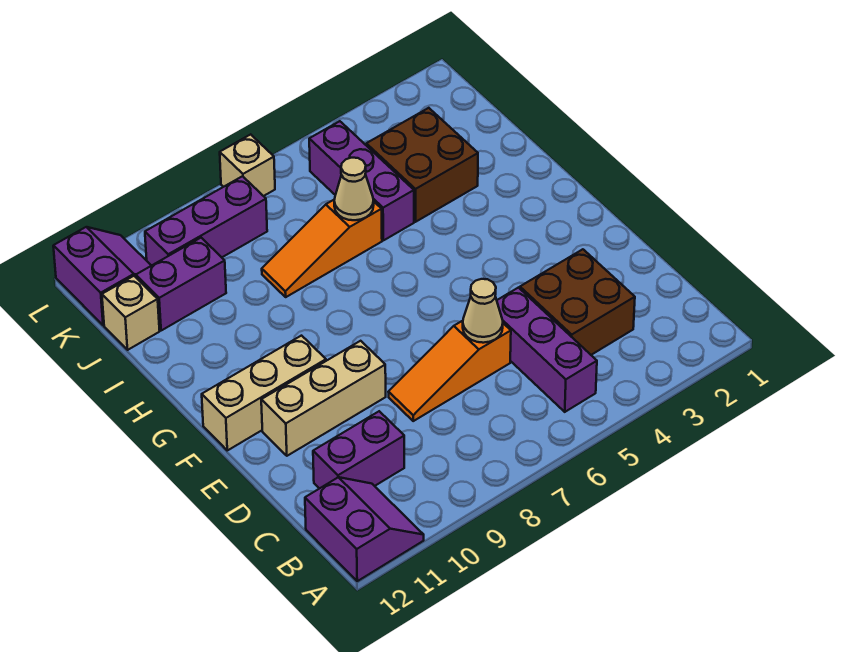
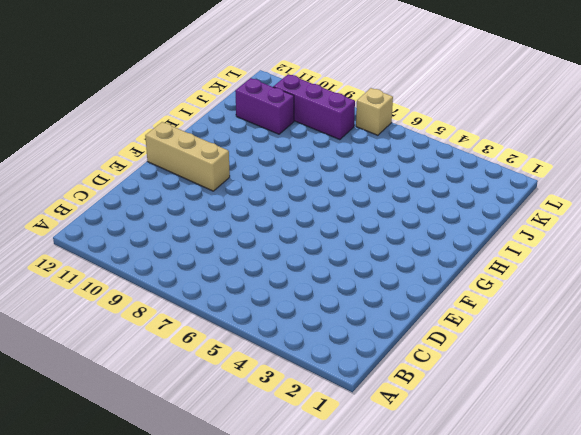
none -> purple slope A11:B12 level 1 top 12
none -> purple brick B5:D5 level 1
none -> brown brick C3:D4 level 1

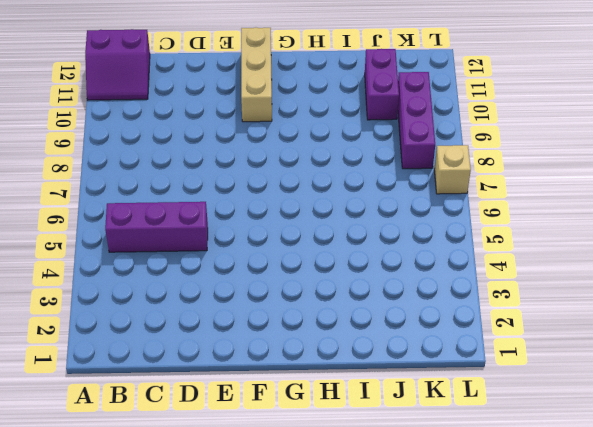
none -> brown brick C3:D4 level 1
none -> purple brick C10:C11 level 1
none -> orange slope D6:D8 level 1 top 6

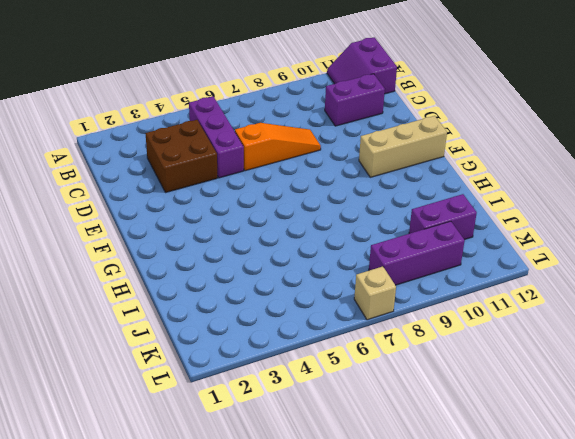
none -> tan brick E9:E11 level 1
none -> brown brick I3:J4 level 1
none -> purple brick I5:K5 level 1

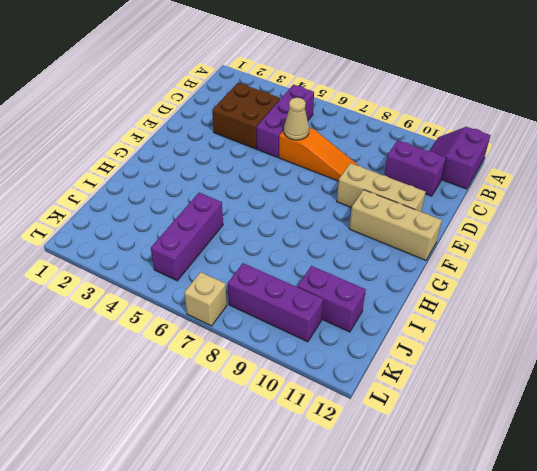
none -> brown brick I3:J4 level 1
none -> orange slope I6:I8 level 1 top 6
none -> tan brick J12 level 1

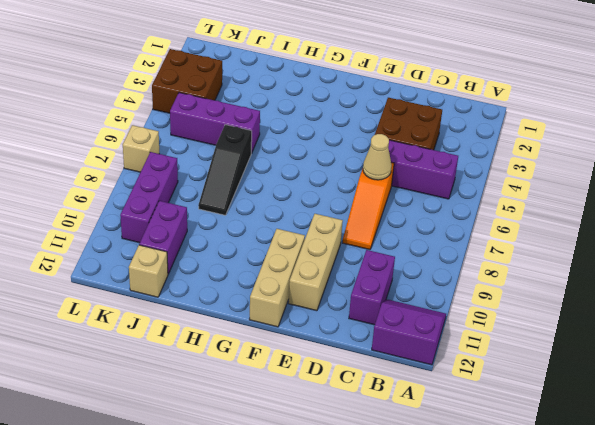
black slope I6:I8 level 1 top 6 -> orange slope I6:I8 level 1 top 6
brown brick K3:L4 level 1 -> brown brick I3:J4 level 1
none -> purple slope K11:L12 level 1 top 12
none -> tan cone I6 level 2

